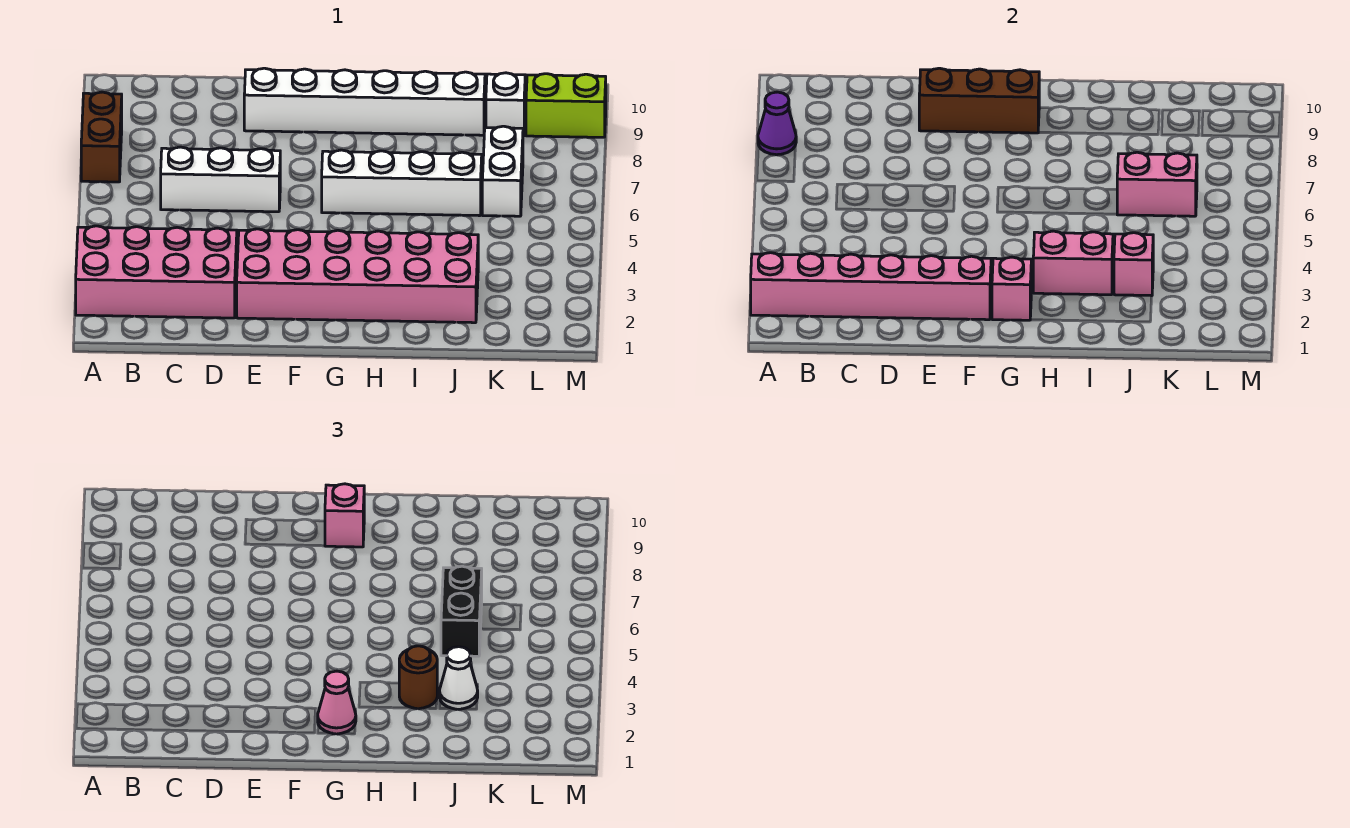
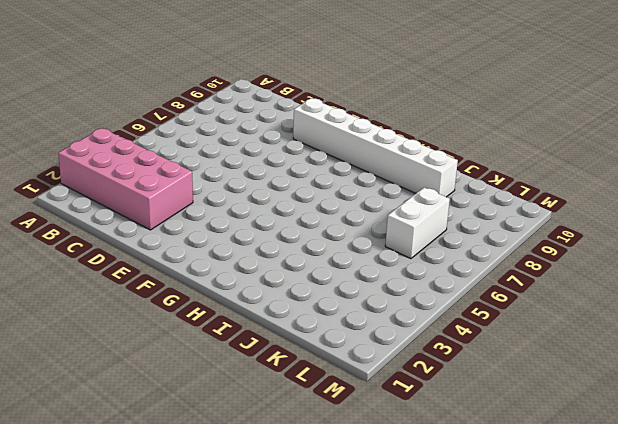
none -> brown brick A7:A8 level 1
none -> white brick C6:E6 level 1
none -> pink brick E2:J3 level 1

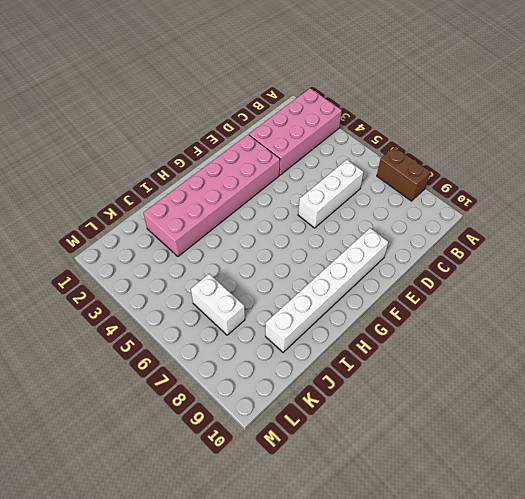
none -> white brick G6:J6 level 1
none -> white brick K9 level 1
none -> lime brick L9:M9 level 1

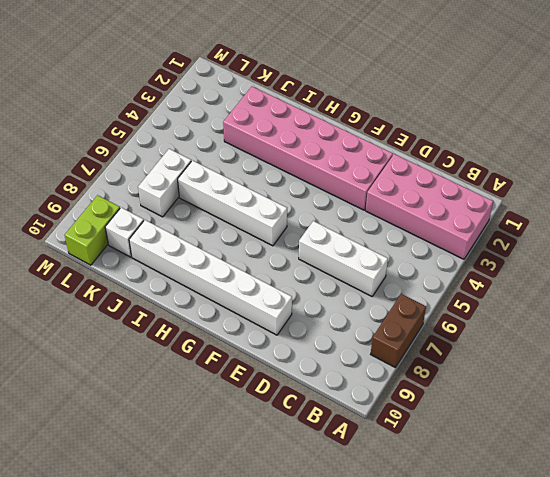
lime brick L9:L10 level 1 -> lime brick L9:M9 level 1
none -> pink brick A2:F2 level 2
none -> purple cone A8 level 2
none -> brown brick E9:G9 level 2

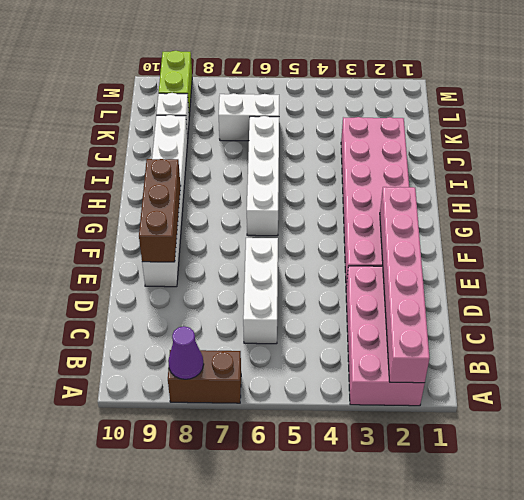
none -> pink brick G2 level 2
none -> pink brick H3:I3 level 2
none -> pink brick J3 level 2

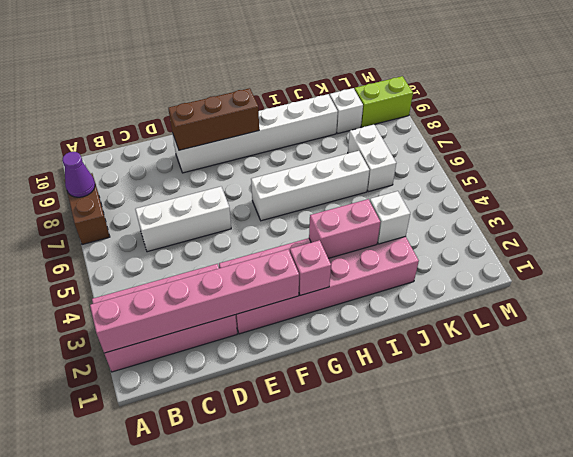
white brick J3 level 2 -> pink brick J3 level 2
none -> pink brick J6:K6 level 2
none -> pink cone G2 level 3
none -> pink brick G9 level 3

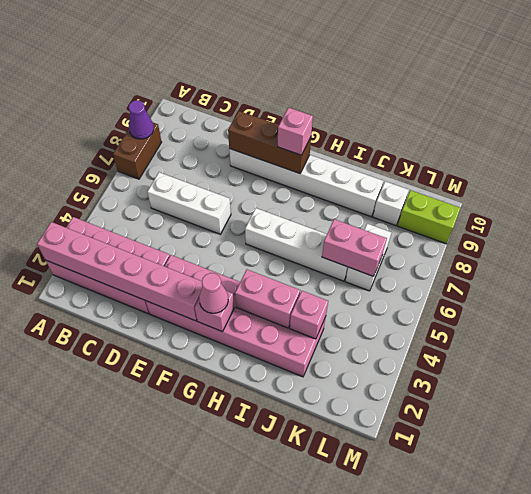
none -> brown round brick I3 level 3
none -> white cone J3 level 3
none -> black brick J5:J6 level 3

